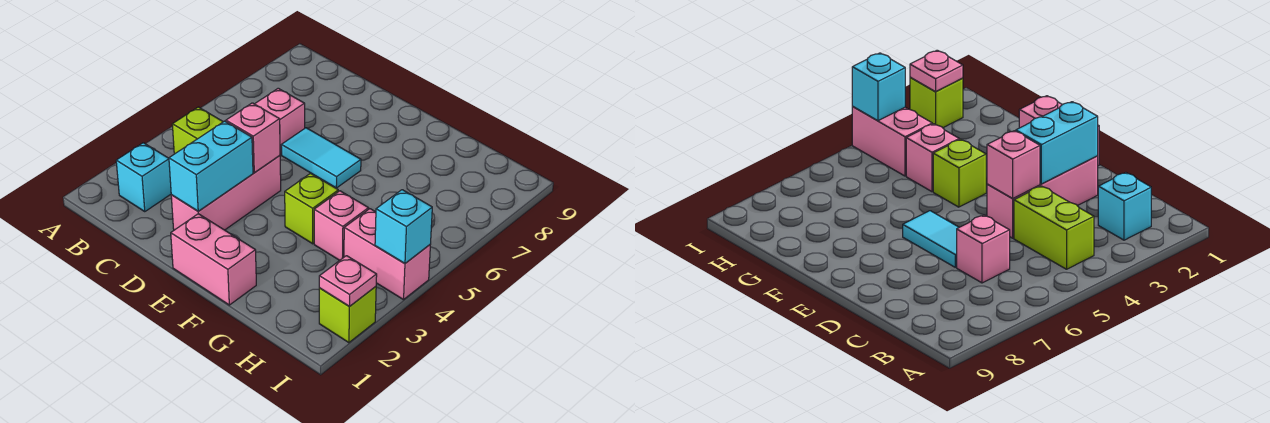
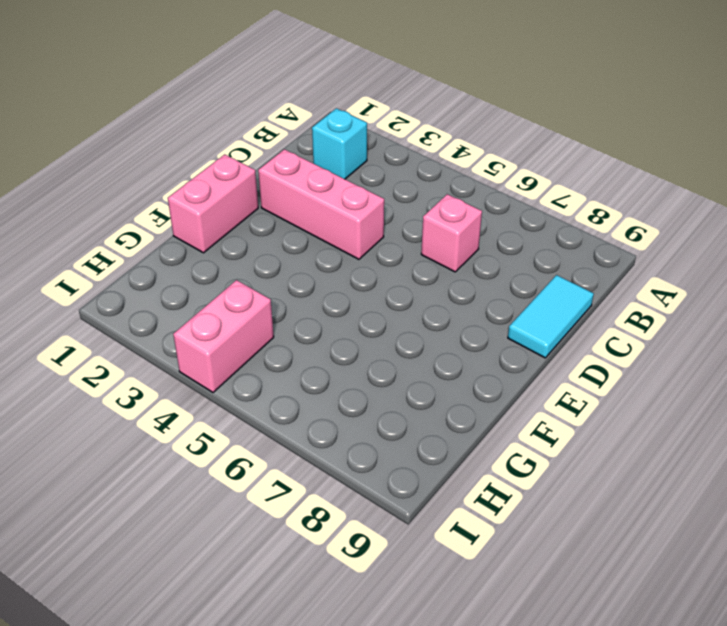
cyan tile C9:D9 level 1 -> cyan tile D6:E6 level 1
none -> lime brick B4:C4 level 1
none -> lime brick F4 level 1
none -> pink brick G4 level 1

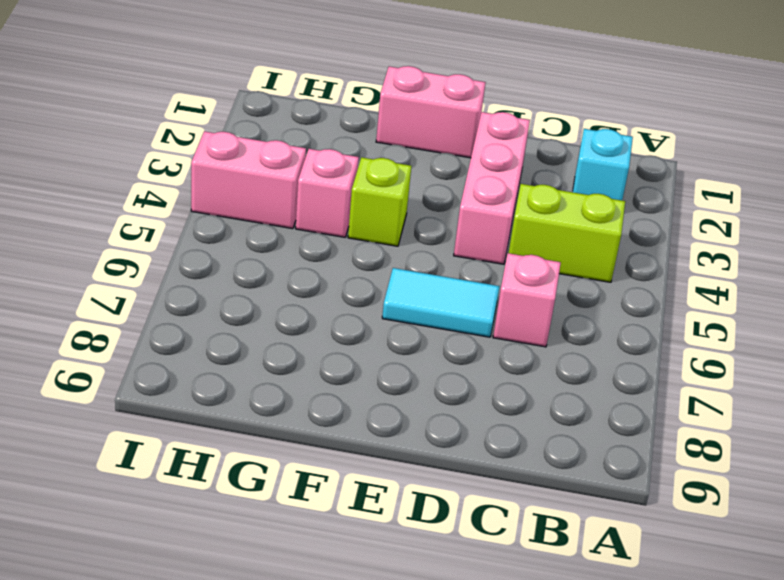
none -> lime brick I2 level 1
none -> cyan brick D2:D3 level 2
none -> pink brick D4 level 2

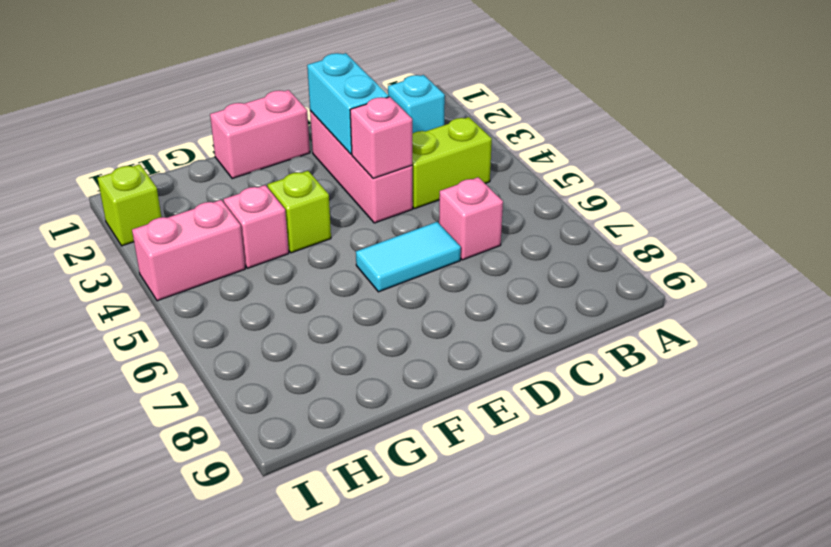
none -> pink plate I2 level 2
none -> cyan brick I4 level 2

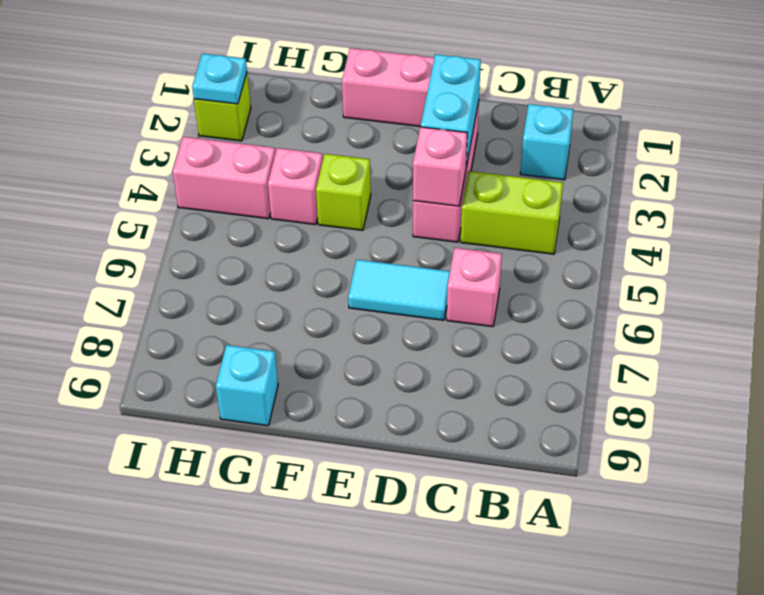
cyan brick G9 level 1 -> cyan brick I4 level 2
cyan plate I2 level 2 -> pink plate I2 level 2

